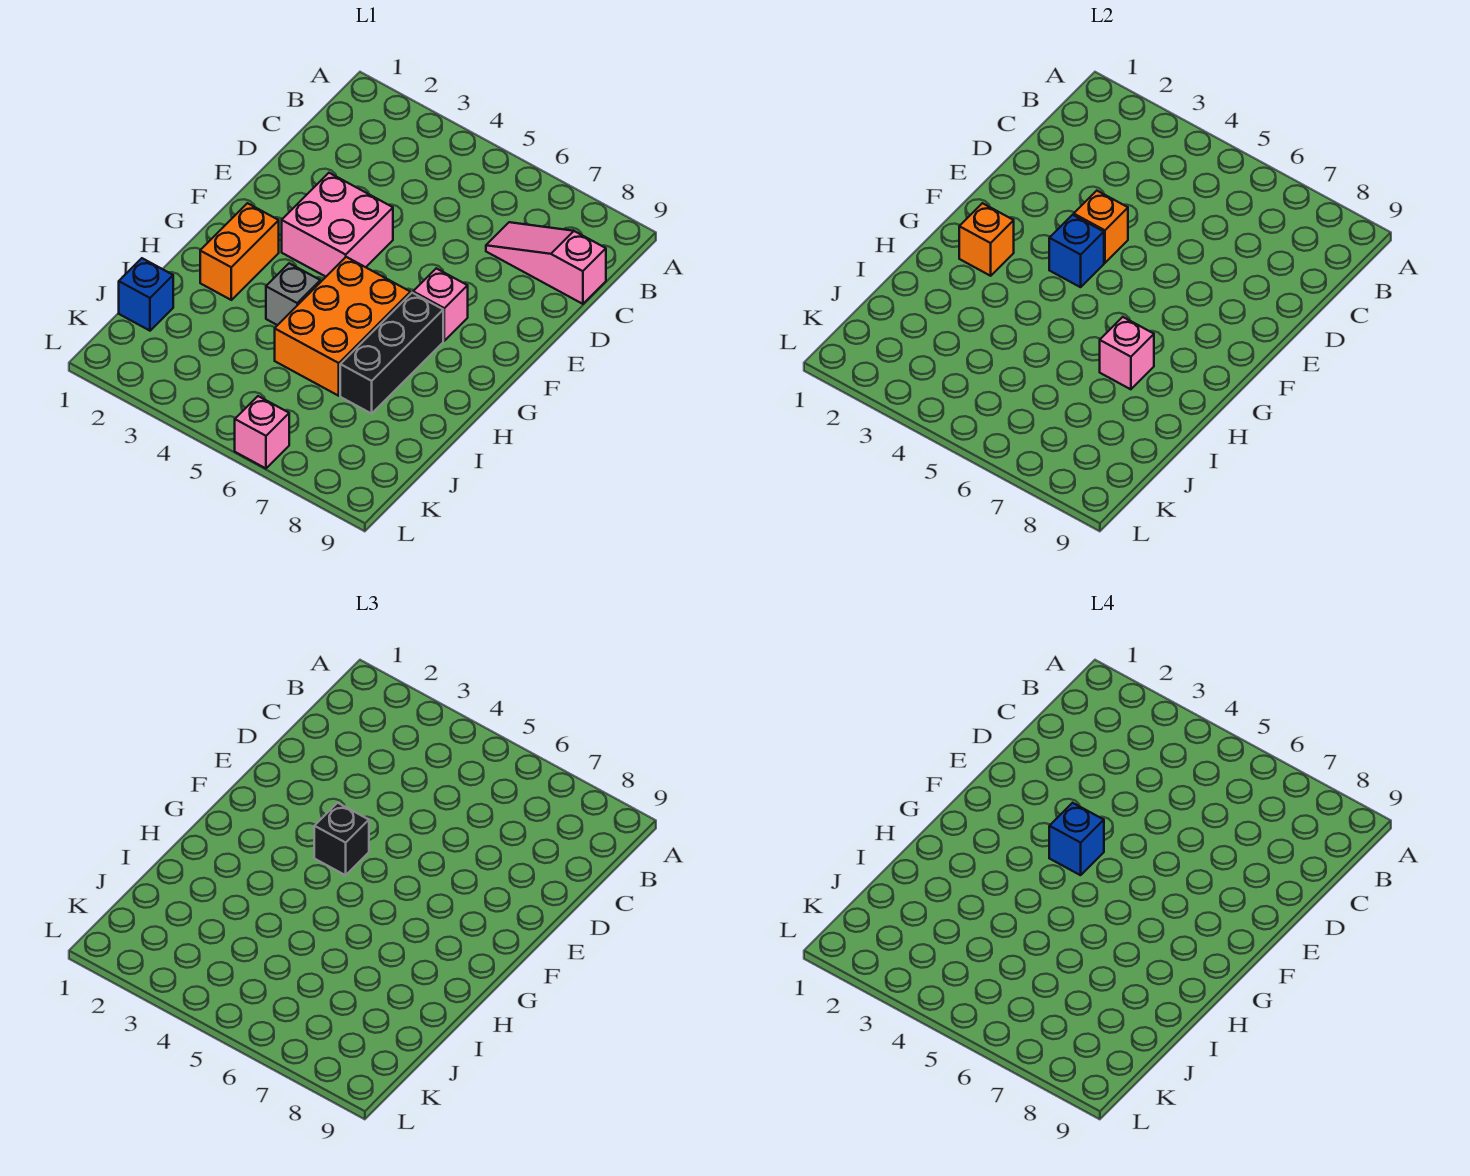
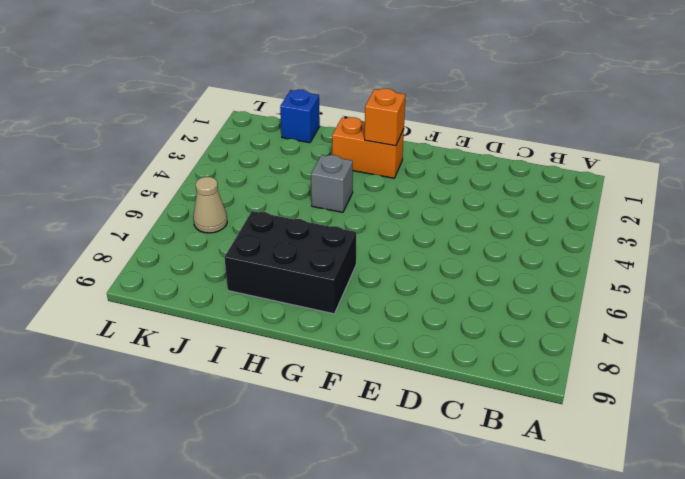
black brick G7:I8 level 1 -> black brick G7:I7 level 1
tan cone K6 level 1 -> none
none -> pink slope C7:C9 level 1 top 9
none -> pink brick E3:F4 level 1
none -> pink brick F7 level 1

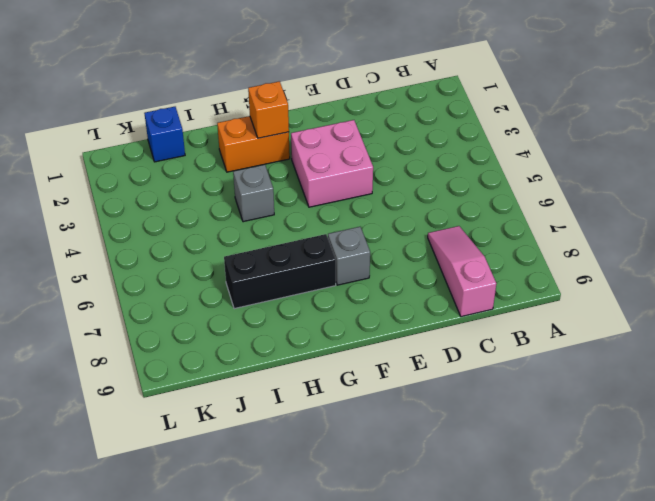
grey brick F7 level 1 -> pink brick F7 level 1
none -> orange brick G5:I6 level 1
none -> pink brick L6 level 1
none -> orange brick E4 level 2

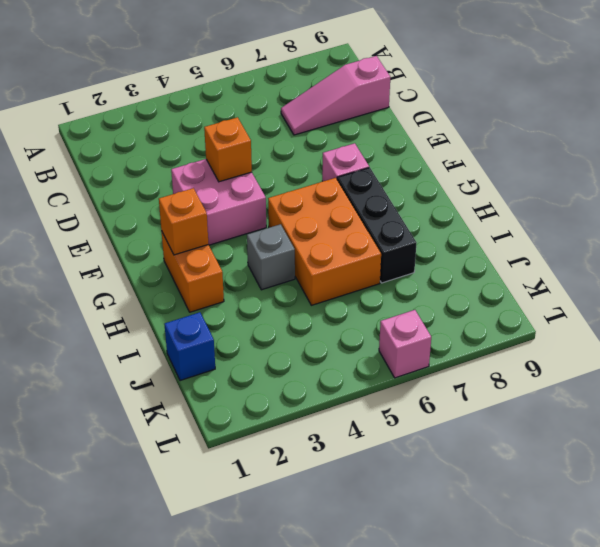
none -> blue brick F4 level 2
none -> pink brick H7 level 2
none -> black brick F4 level 3

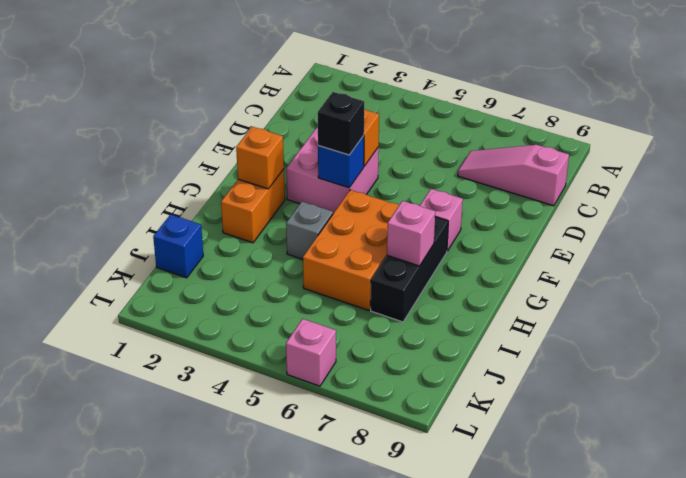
none -> blue brick F4 level 4

